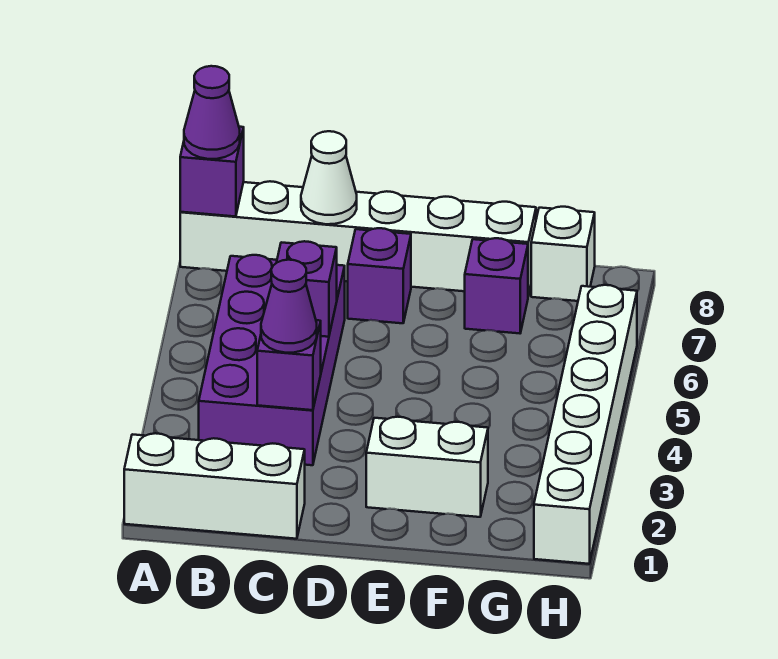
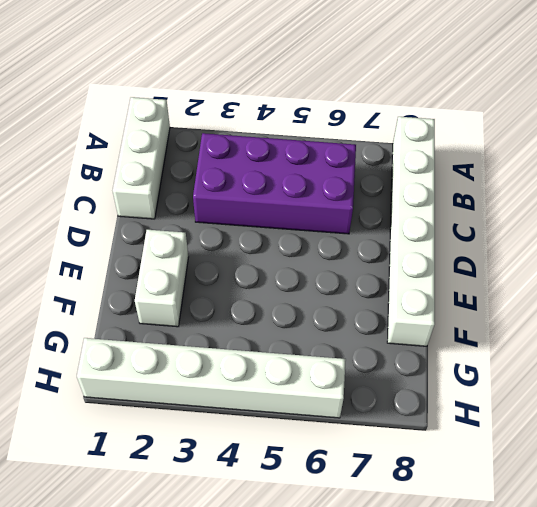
none -> purple brick D7 level 1
none -> purple brick F7 level 1
none -> white brick G8 level 1

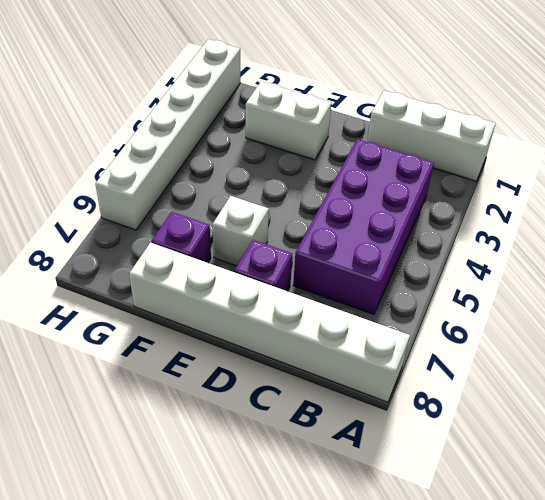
white brick E6 level 1 -> white brick G8 level 1
none -> purple brick A8 level 2
none -> purple brick C3 level 2
none -> purple brick C5 level 2

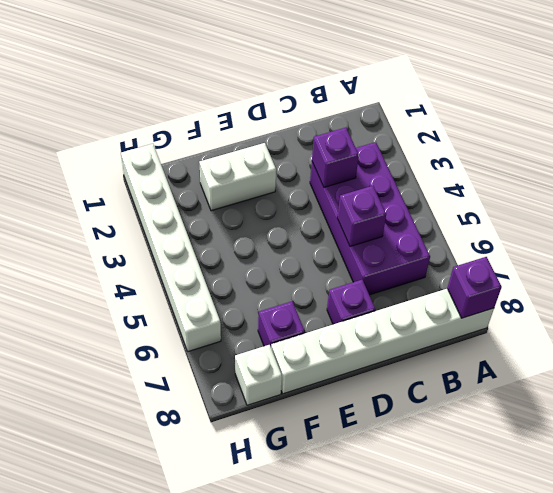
none -> white brick A1:C1 level 1
none -> white cone C8 level 2
none -> purple cone A8 level 3

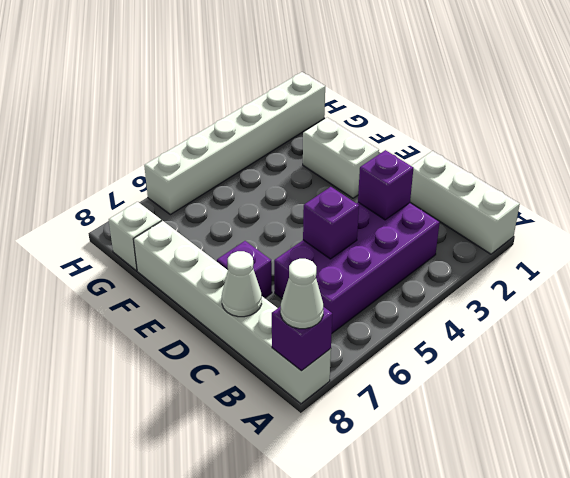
white cone A8 level 3 -> purple cone A8 level 3
none -> purple brick F7 level 1
none -> purple cone C3 level 3

